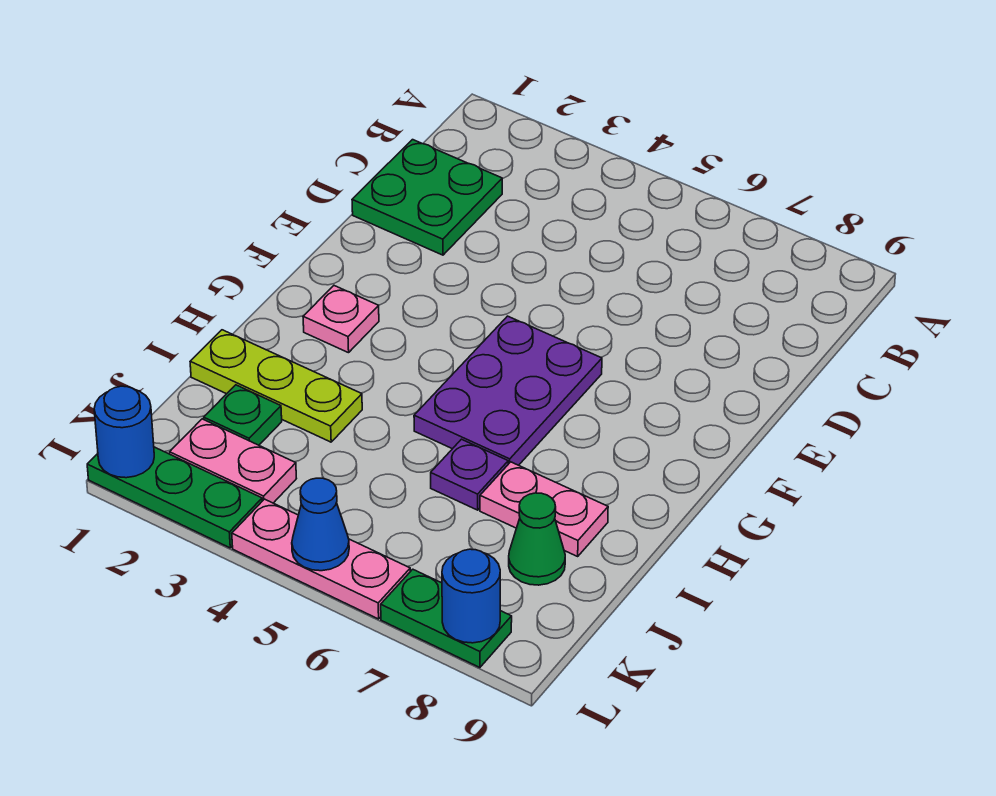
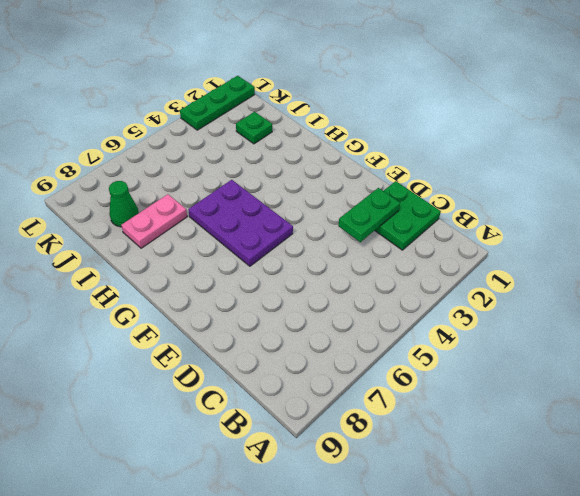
green plate D2:D3 level 2 -> green plate L7:L8 level 1
none -> pink plate G2 level 1
none -> lime plate I1:I3 level 1
none -> purple plate I6 level 1

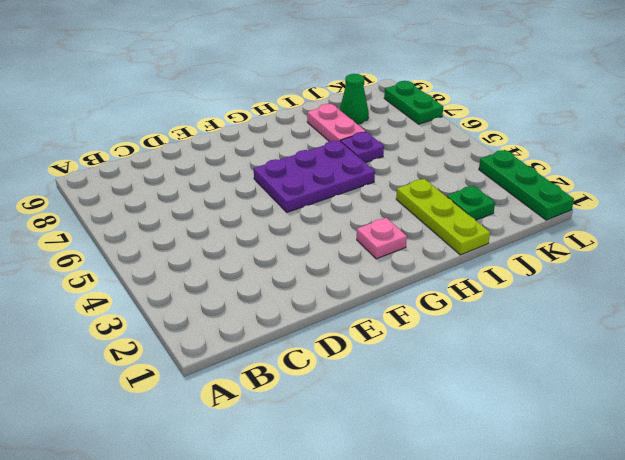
none -> green plate C1:D2 level 1
none -> pink plate K2:K3 level 1
none -> pink plate L4:L6 level 1

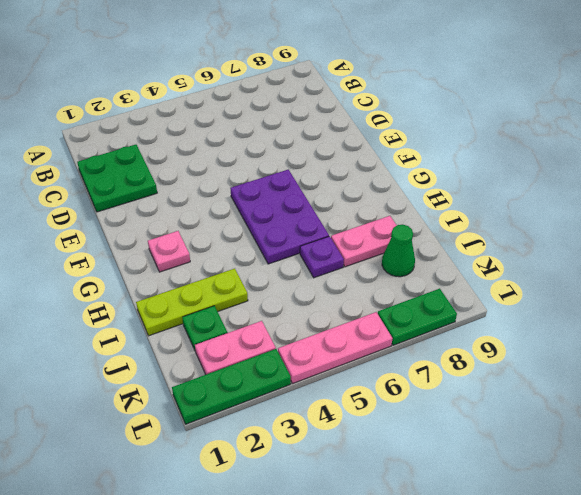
none -> blue round brick L1 level 2
none -> blue cone L5 level 2
none -> blue round brick L8 level 2

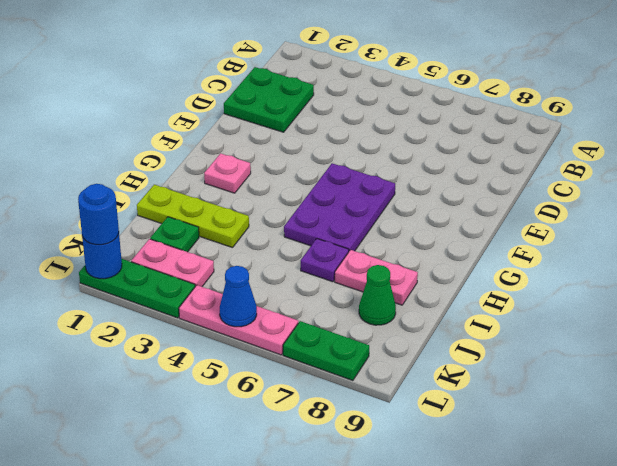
blue round brick L1 level 3 -> blue round brick L8 level 2

